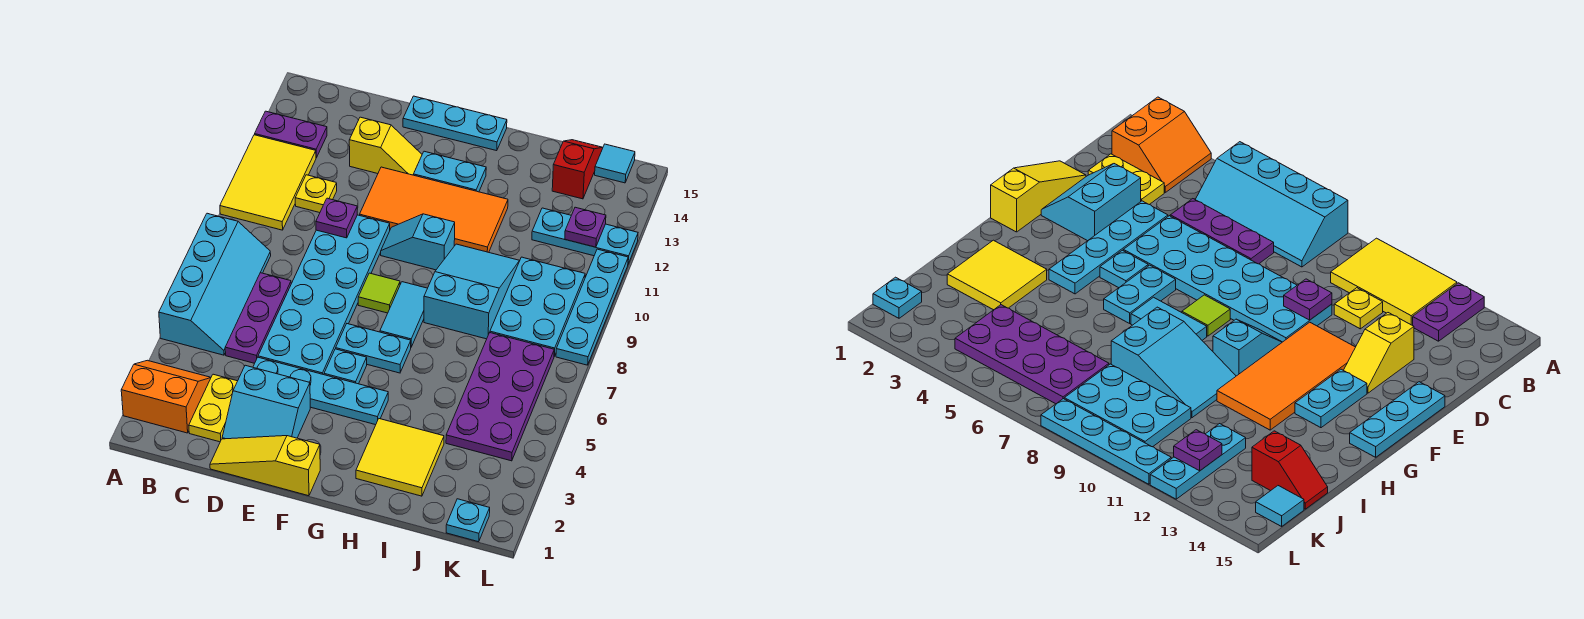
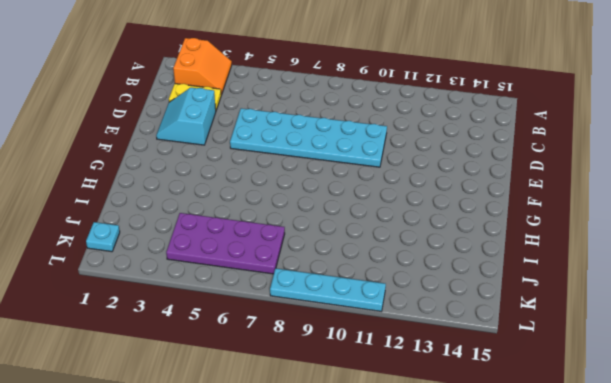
none -> cyan slope A5:B8 level 1 top A
none -> yellow tile A10:B12 level 1
none -> purple plate A13:B13 level 1
none -> purple plate C5:C7 level 1

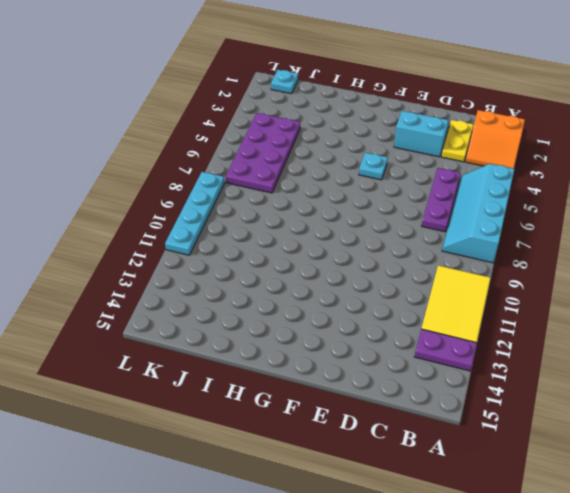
none -> yellow plate C11 level 1
none -> yellow slope D1:F1 level 1 top F
none -> cyan plate D4:G4 level 1
none -> cyan plate D5:E10 level 1

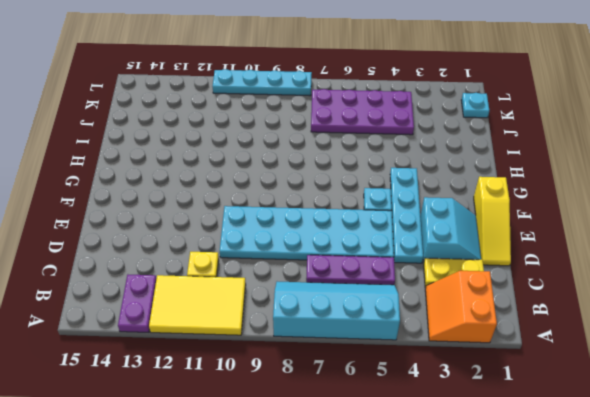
none -> yellow slope D13:E13 level 1 top D
none -> orange tile E11:H12 level 1
none -> cyan plate E15:G15 level 1
none -> cyan plate F6:G6 level 1

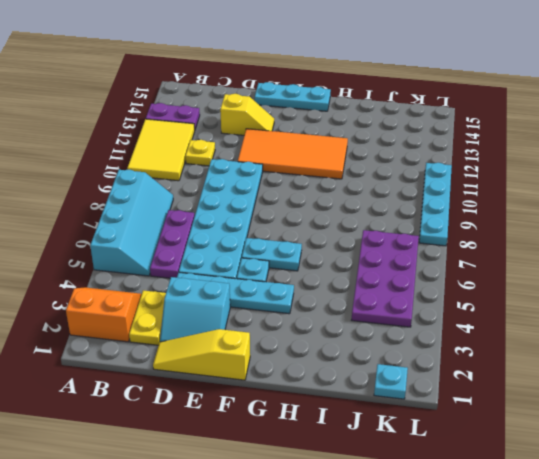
none -> lime tile F8 level 1
none -> cyan slope F10:G10 level 1 top G
none -> cyan plate F13:G13 level 1
none -> cyan tile G7:G8 level 1

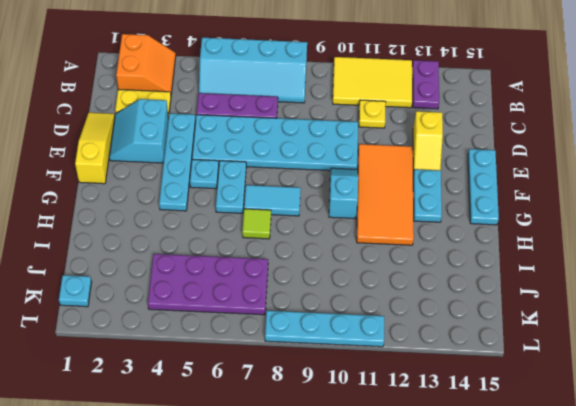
lime tile H7 level 1 -> lime tile F8 level 1
none -> yellow tile H2:I3 level 1
none -> cyan slope H8:I10 level 1 top 8
none -> cyan plate J8:K10 level 1
none -> cyan plate J12:L12 level 1

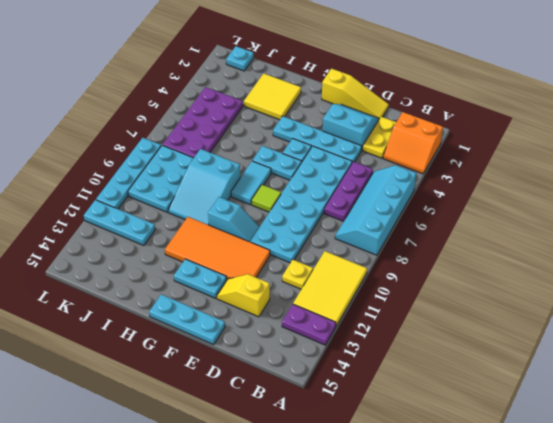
none -> red slope J14:J15 level 1 top 14
none -> cyan tile K15 level 1
none -> purple plate D10 level 2
none -> purple plate K12 level 2

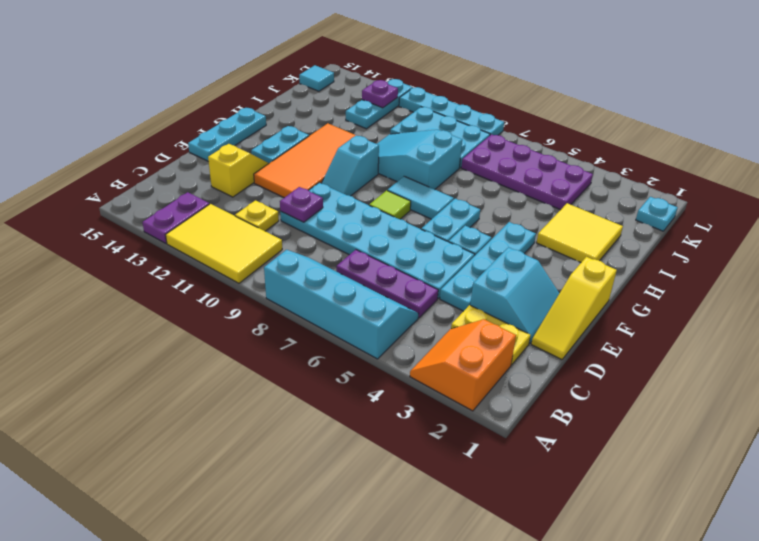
none -> red slope J14:J15 level 1 top 14

